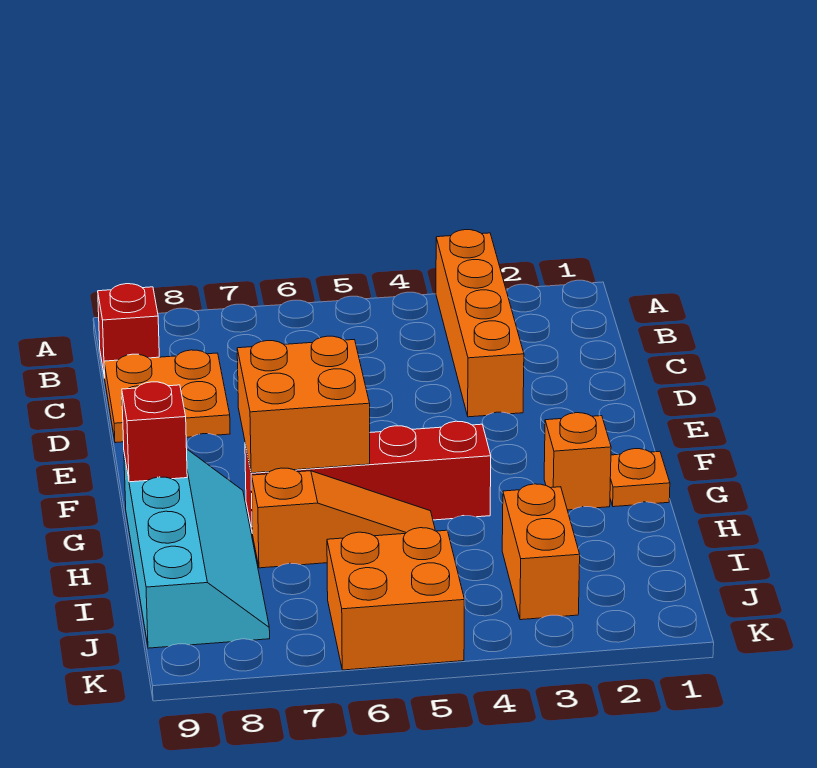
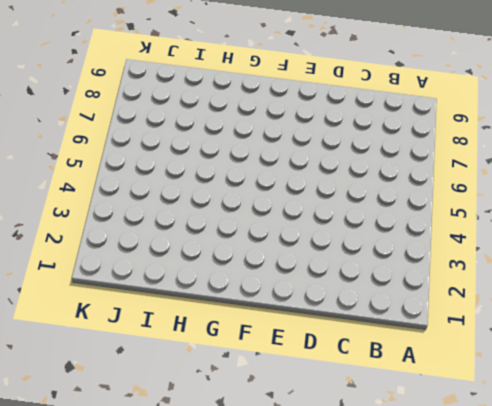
none -> orange brick A3:D3 level 1
none -> red brick B9 level 1
none -> orange plate C8:D9 level 1

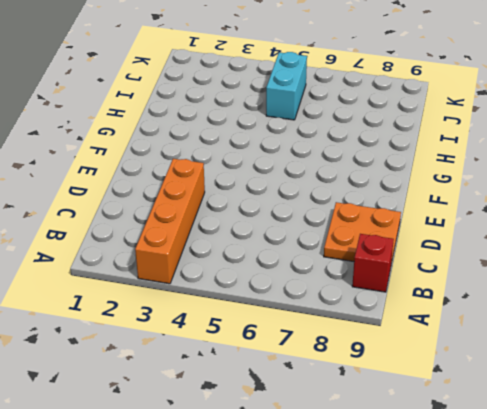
cyan brick I5:J5 level 1 -> orange brick J5:K6 level 1
none -> orange plate G1 level 1
none -> orange brick G2 level 1
none -> red brick G4:G7 level 1

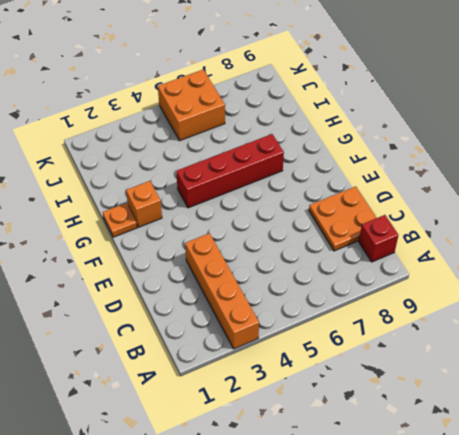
none -> cyan slope G8:J9 level 1 top 9
none -> orange slope H5:H7 level 1 top 7
none -> orange brick I3:J3 level 1

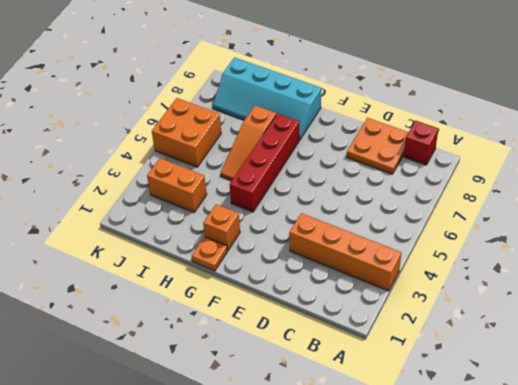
none -> orange brick F6:G7 level 2
none -> red brick G9 level 2

